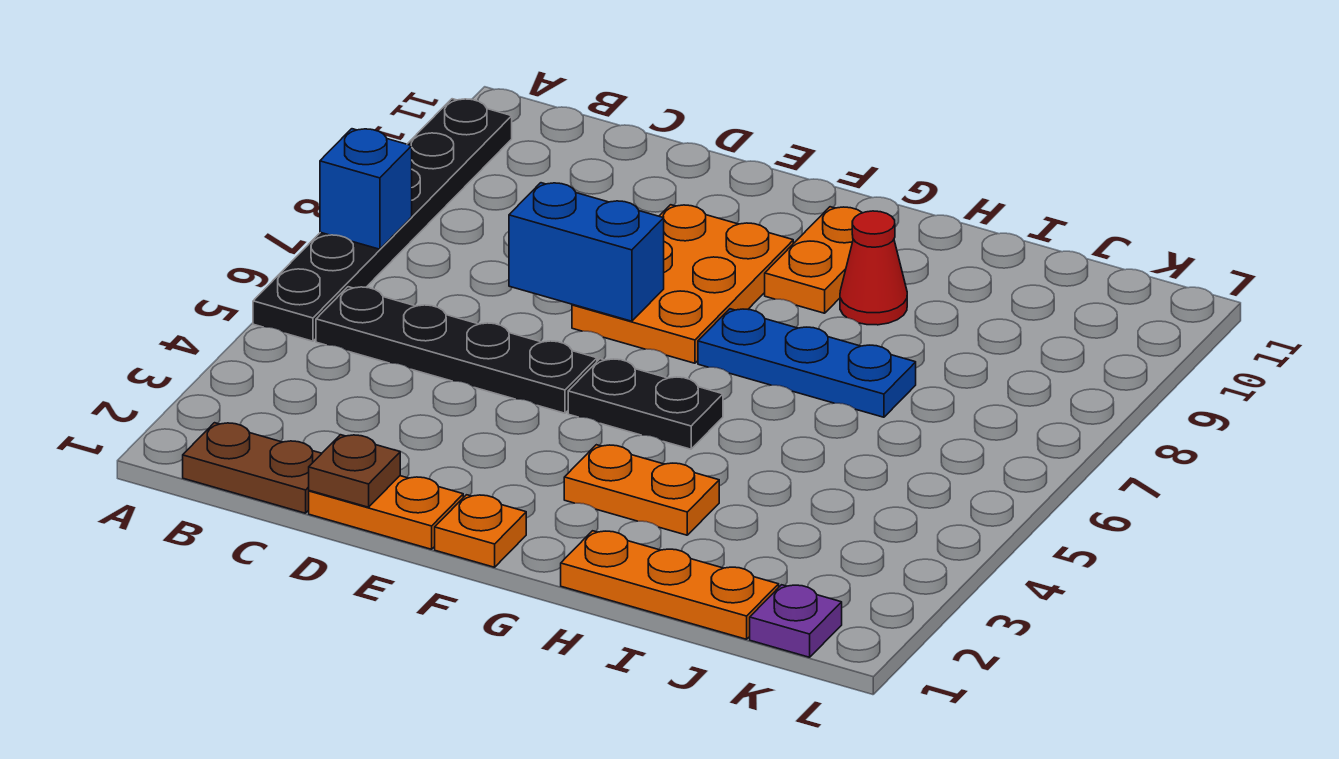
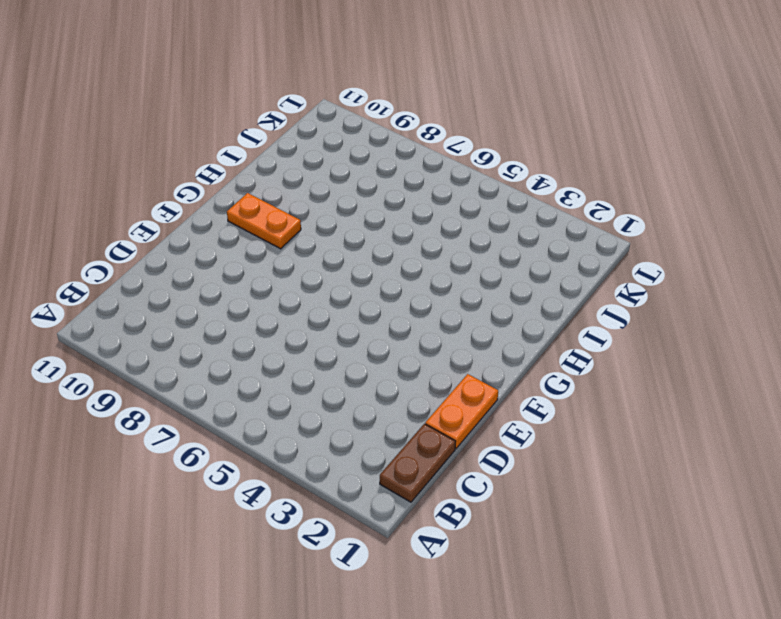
none -> black plate A5:A10 level 1
none -> black plate B5:E5 level 1
none -> orange plate E7:F9 level 1

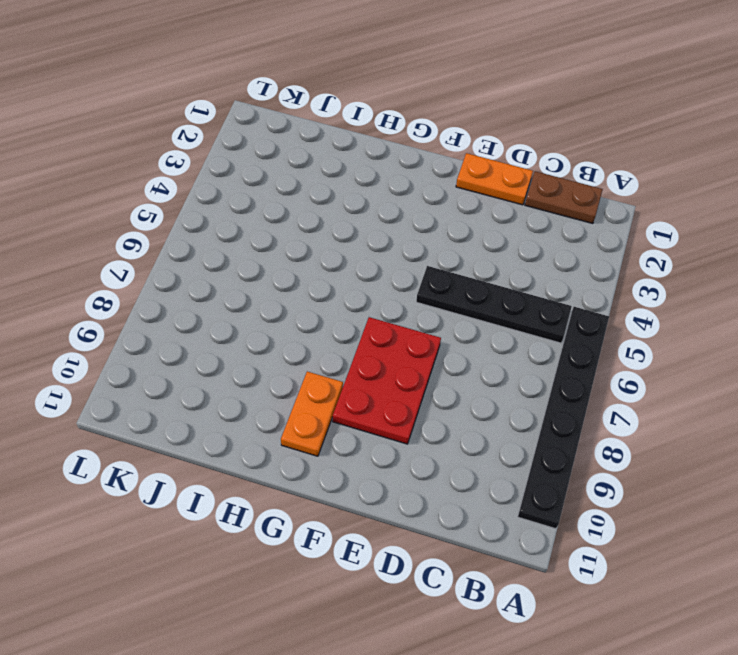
red plate E7:F9 level 1 -> orange plate E7:F9 level 1
none -> orange plate F1 level 1
none -> black plate F5:G5 level 1
none -> orange plate G3:H3 level 1

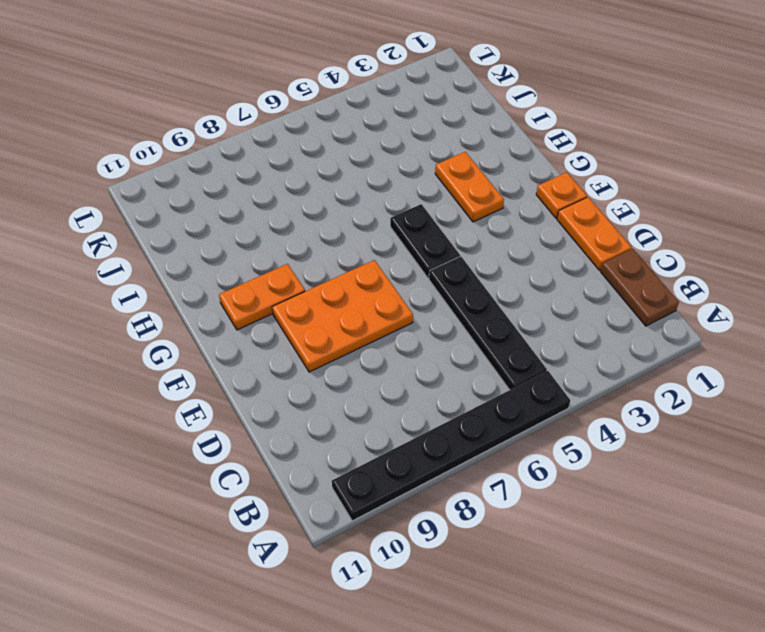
none -> blue plate G7:I7 level 1
none -> orange plate H1:J1 level 1
none -> red cone H9 level 1

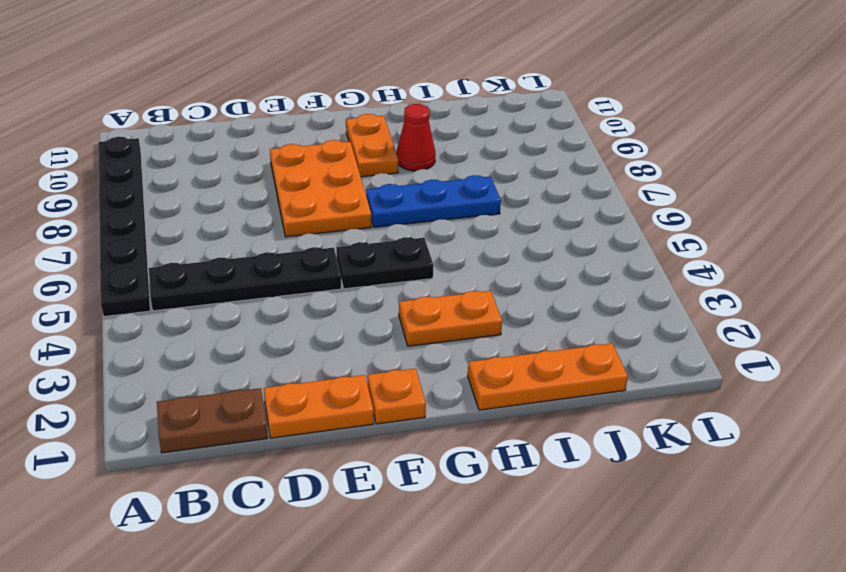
none -> purple plate K1 level 1
none -> blue brick A7 level 2
none -> brown plate D1 level 2

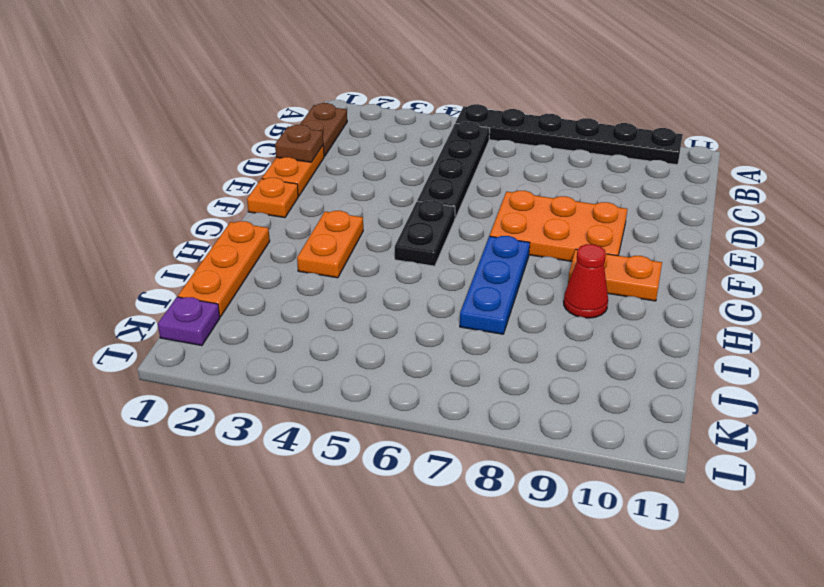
none -> blue brick A7 level 2
none -> blue brick D7:E7 level 2

